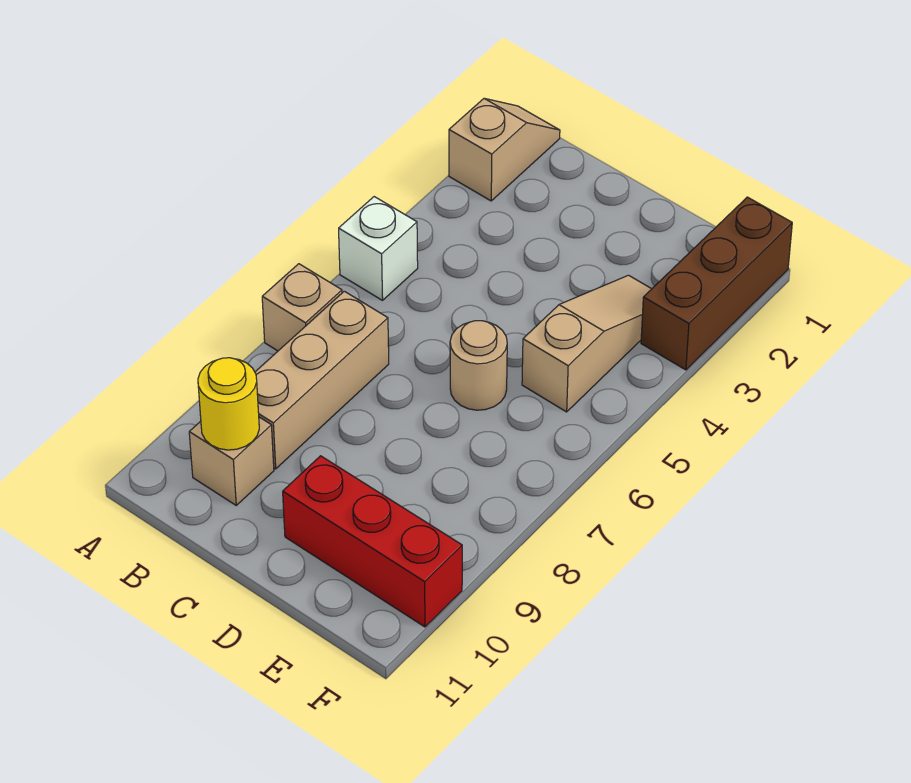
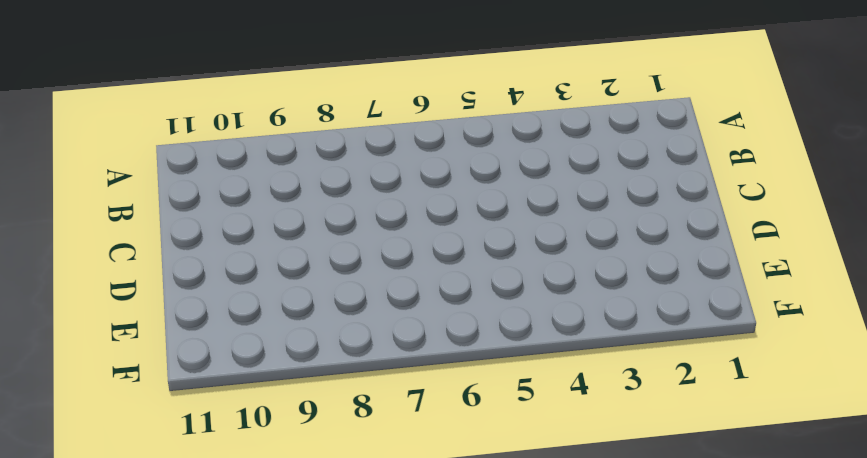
none -> tan slope A1:A2 level 1 top 2
none -> white brick A5 level 1

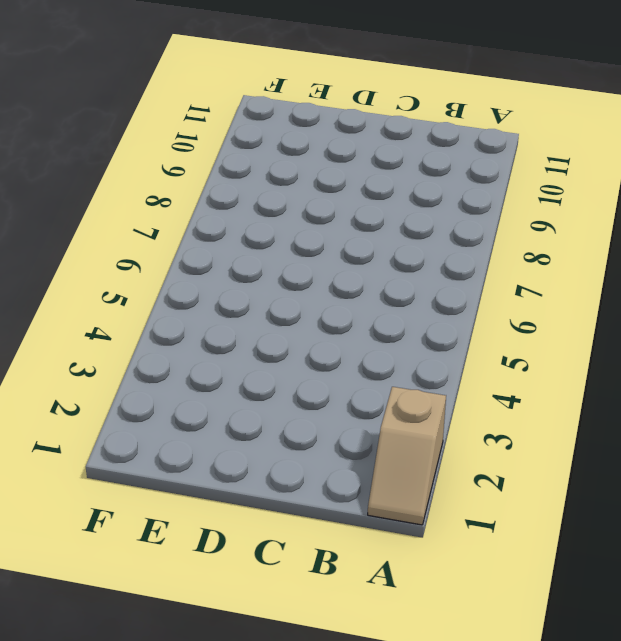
none -> white brick A5 level 1
none -> tan brick A7 level 1

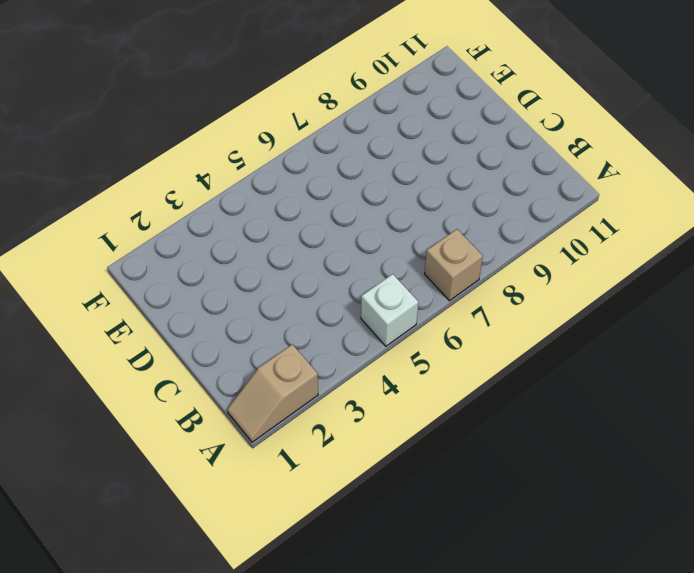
none -> tan brick B7:B9 level 1
none -> tan brick B10 level 1

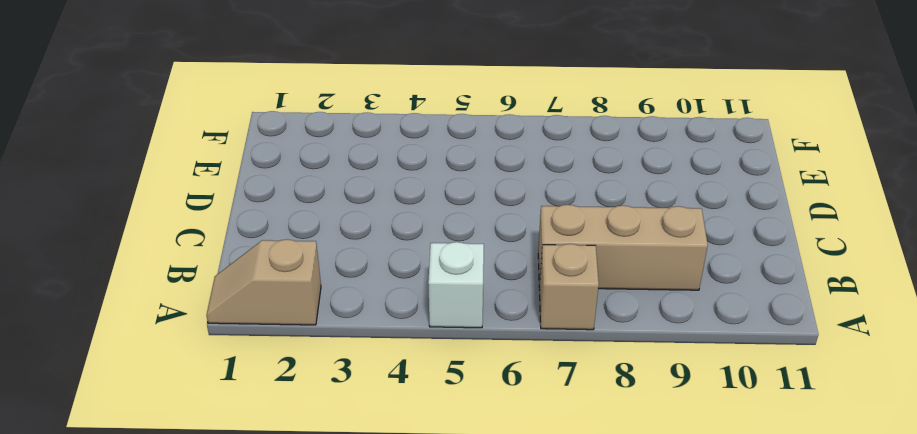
none -> tan brick B10 level 1
none -> tan round brick D6 level 1

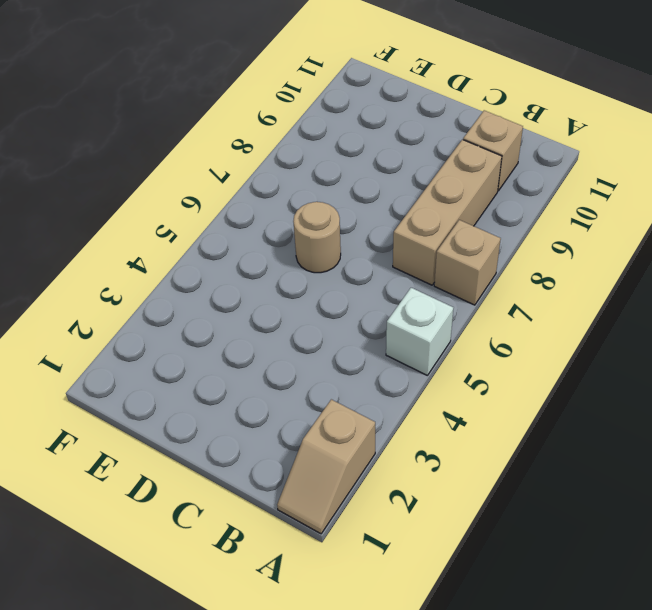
none -> red brick D10:F10 level 1
none -> tan slope E3:E5 level 1 top 5

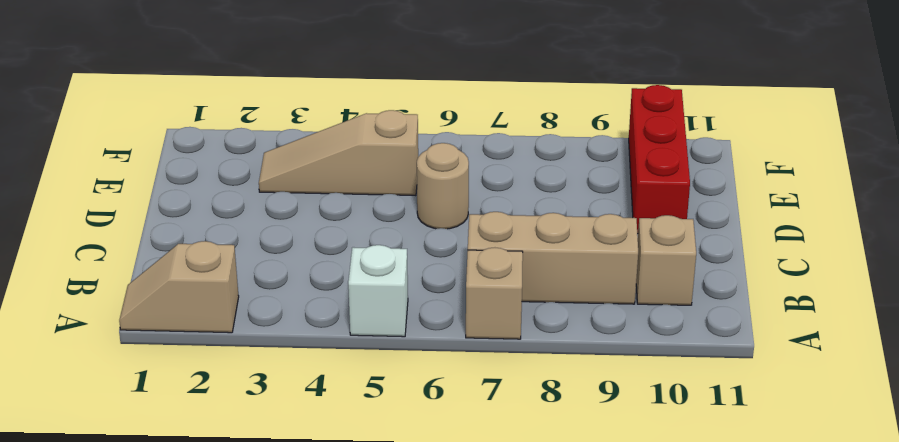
none -> brown brick F1:F3 level 1
none -> yellow round brick B10 level 2

